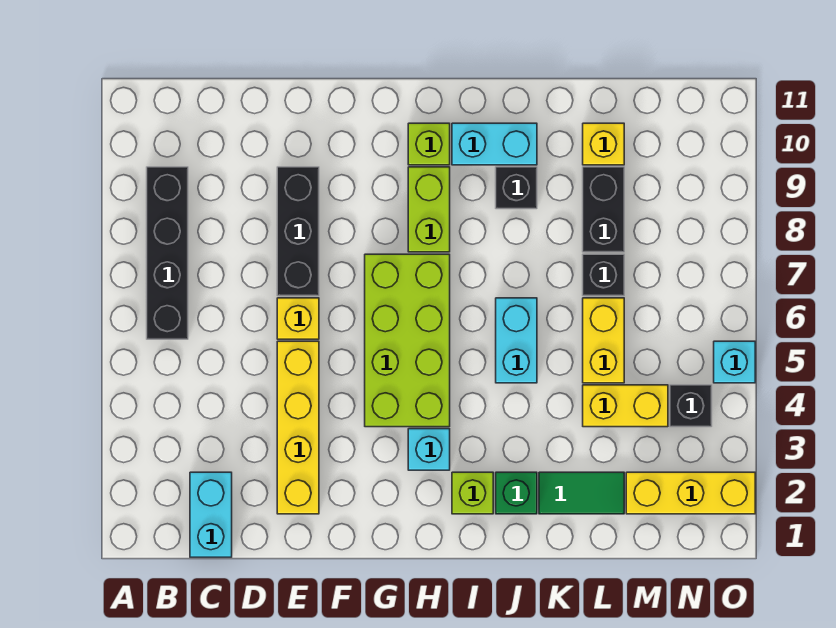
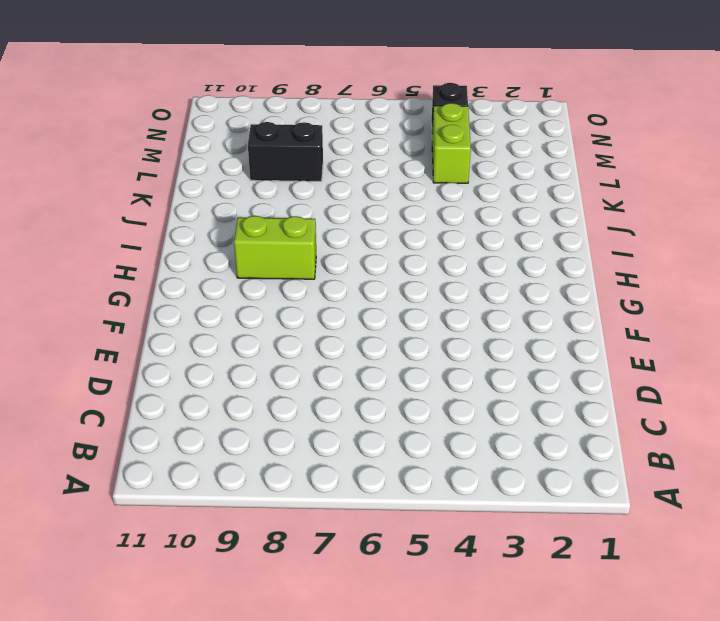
lime brick L4:M4 level 1 -> yellow brick L4:M4 level 1
none -> black brick B6:B9 level 1
none -> cyan brick C1:C2 level 1
none -> yellow brick E2:E5 level 1

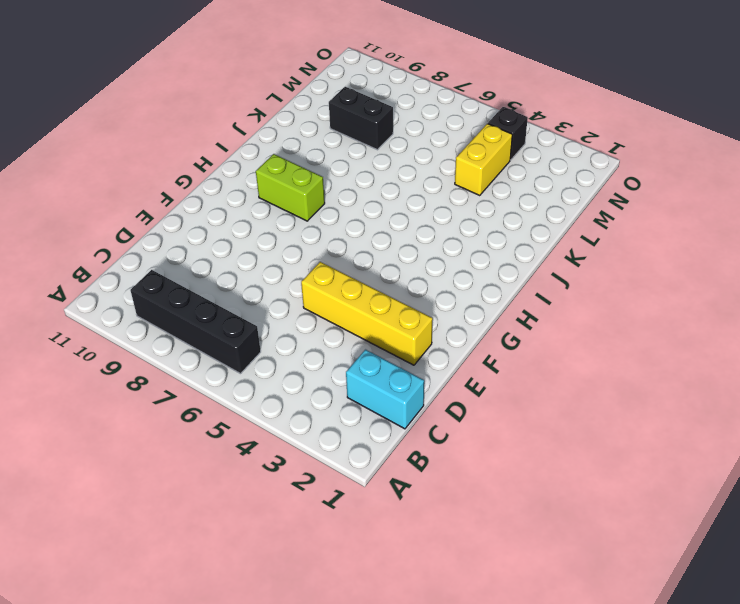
none -> yellow brick E6 level 1
none -> black brick E7:E9 level 1
none -> lime brick G4:H7 level 1

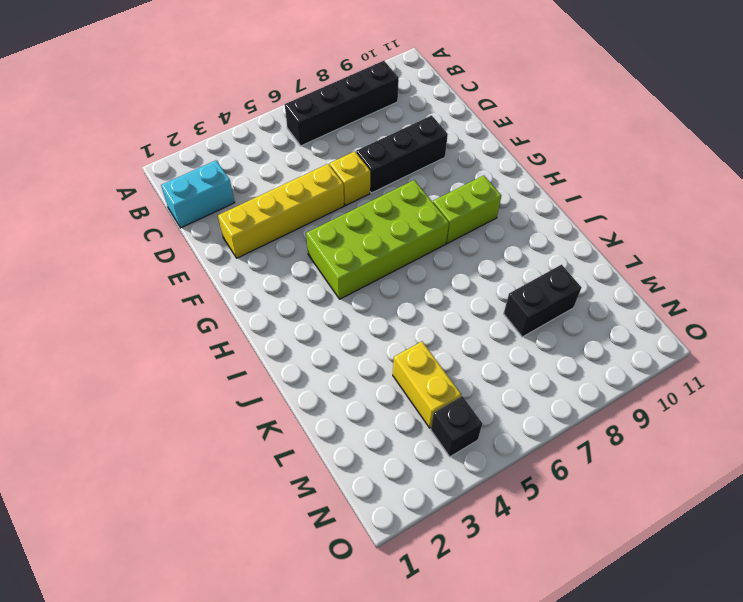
none -> cyan brick H3 level 1
none -> lime brick H10 level 1
none -> lime brick I2 level 1

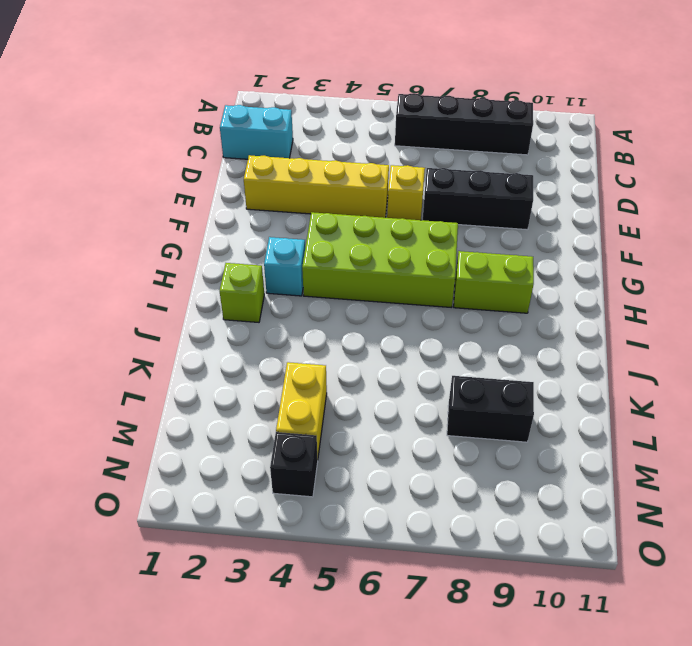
none -> lime brick H10 level 1
none -> cyan brick I10:J10 level 1
none -> green brick J2 level 1

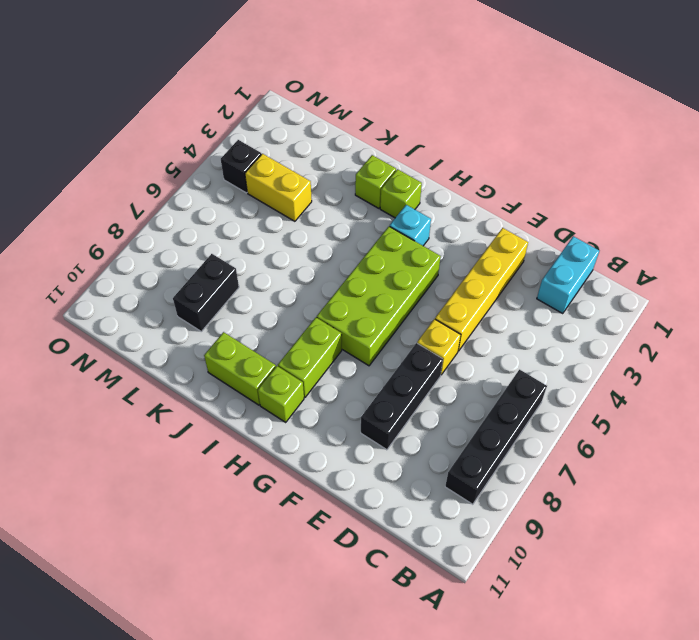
lime brick I10:J10 level 1 -> cyan brick I10:J10 level 1
lime brick J2 level 1 -> green brick J2 level 1
none -> cyan brick J5:J6 level 1
none -> black brick J9 level 1
none -> green tile K2:L2 level 1

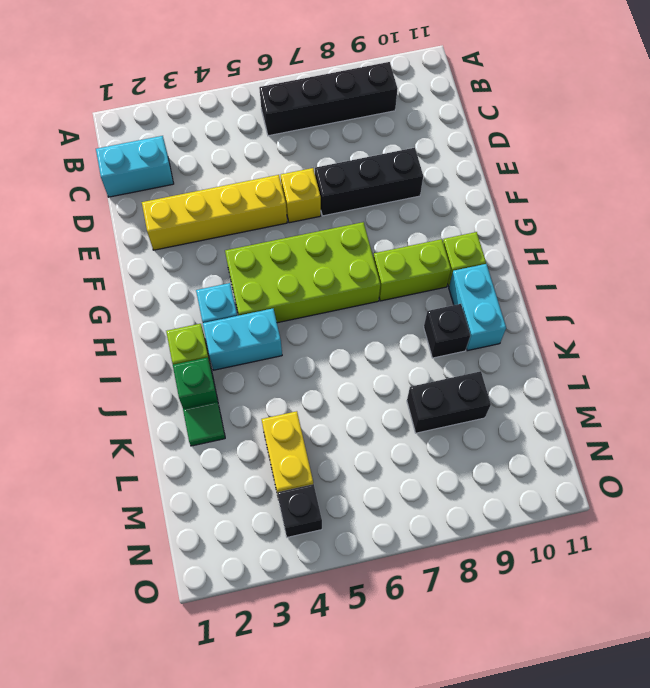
cyan brick I3:I4 level 1 -> cyan brick J5:J6 level 1
green tile K2 level 1 -> green tile K2:L2 level 1
none -> yellow brick L5:L6 level 1
none -> black brick L7 level 1
none -> yellow brick L10 level 1

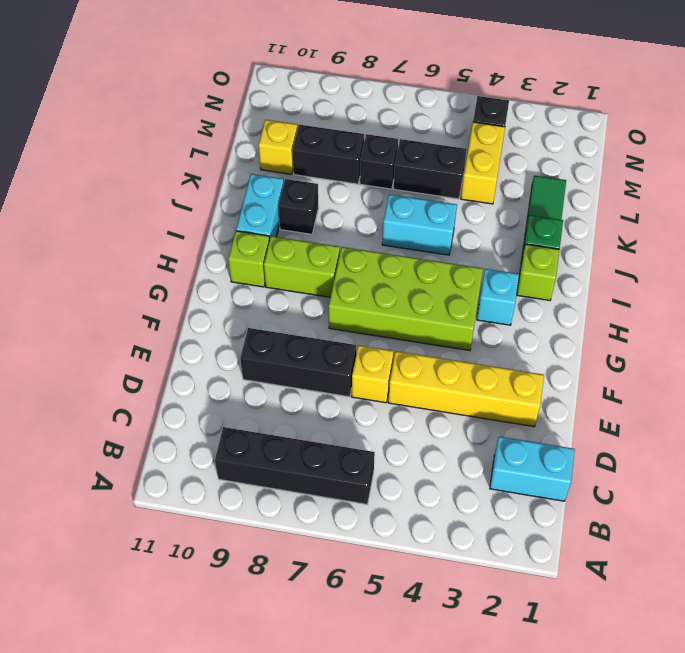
black brick L5:L6 level 1 -> yellow brick L5:L6 level 1
none -> yellow brick M2:O2 level 1
none -> cyan brick O5 level 1

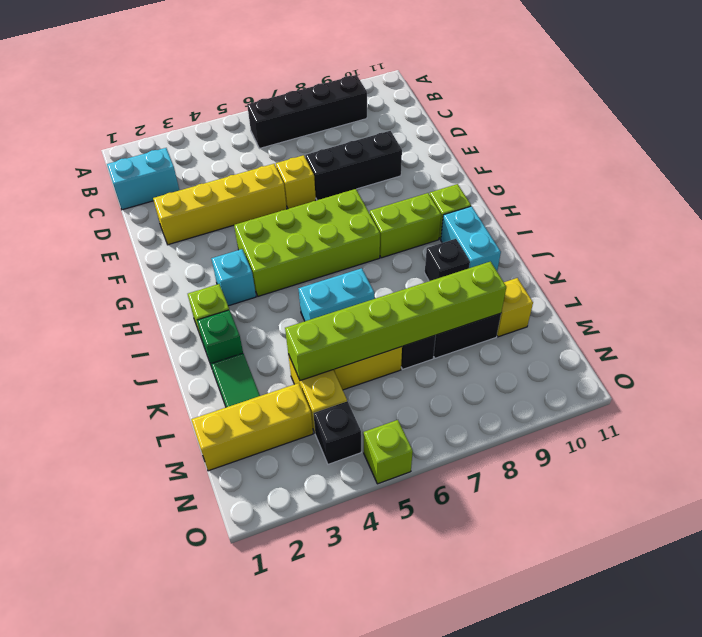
lime brick L4:L9 level 2 -> none
yellow brick M1:M3 level 1 -> yellow brick M2:O2 level 1
lime brick O5 level 1 -> cyan brick O5 level 1

